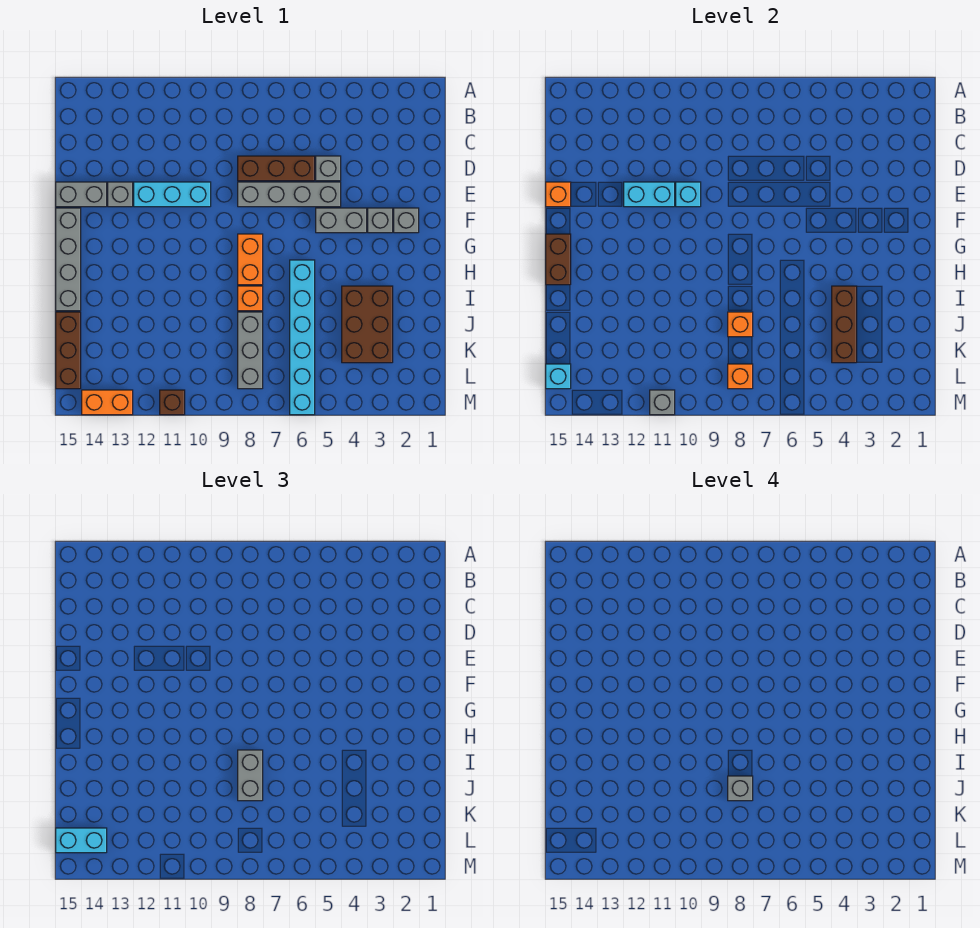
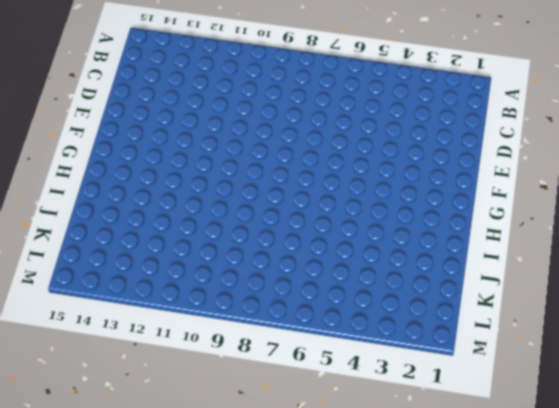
none -> grey brick D5 level 1
none -> brown brick D6:D8 level 1
none -> grey brick E5:E8 level 1
none -> cyan brick E10:E12 level 1

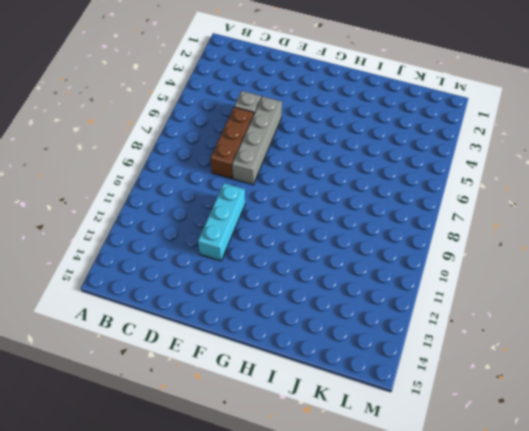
none -> grey brick E13 level 1
none -> grey brick E14:E15 level 1
none -> grey brick F2 level 1
none -> grey brick F3 level 1

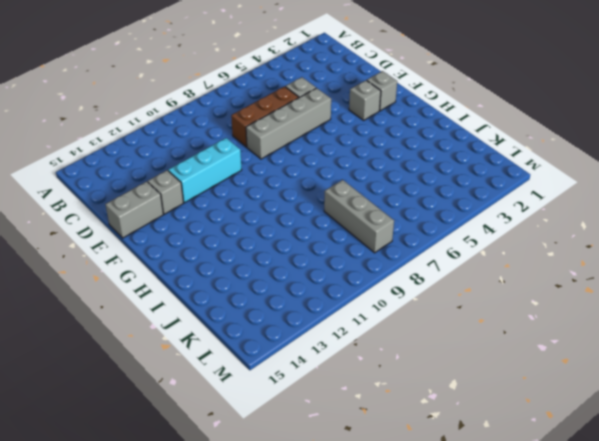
none -> grey brick F4:F5 level 1
none -> grey brick F15:I15 level 1
none -> orange brick G8:H8 level 1
none -> cyan brick H6:M6 level 1

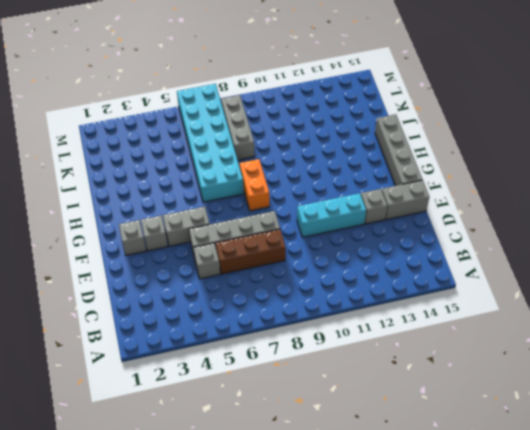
cyan brick H6:M7 level 1 -> cyan brick H6:M6 level 1
none -> brown brick I3:K4 level 1
none -> orange brick I8 level 1
none -> brown brick J15:L15 level 1
none -> brown brick M11 level 1

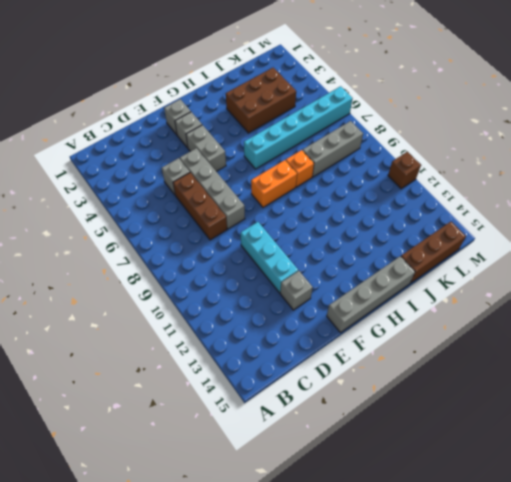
none -> grey brick E14:E15 level 1
none -> orange brick M13:M14 level 1
none -> cyan brick E10 level 2
none -> cyan brick E11:E12 level 2

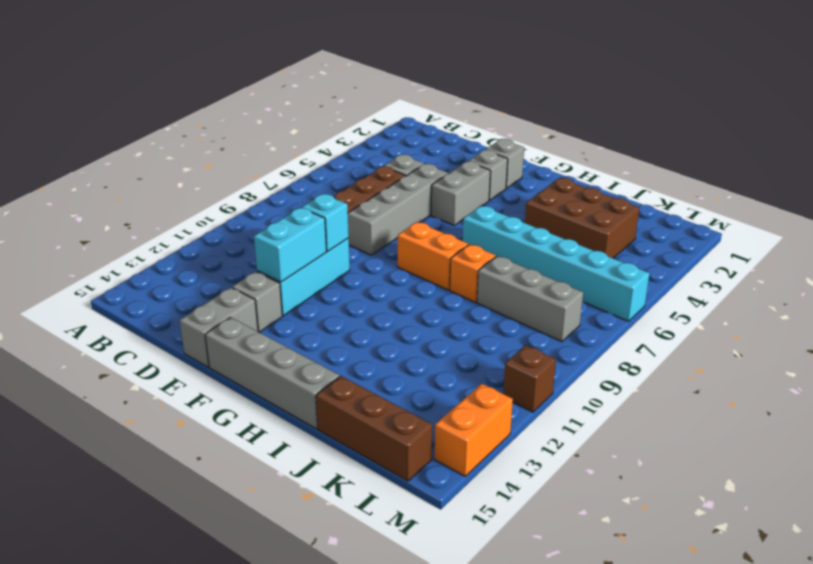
none -> orange brick E15 level 2
none -> brown brick G15:H15 level 2
none -> brown brick I4:K4 level 2
none -> orange brick J8 level 2

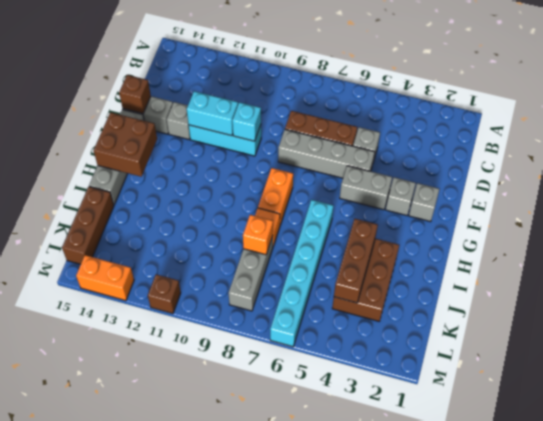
brown brick E15 level 2 -> orange brick E15 level 2
brown brick G14:H15 level 2 -> brown brick G15:H15 level 2
none -> orange brick L8 level 2
none -> cyan brick L15 level 2
none -> grey brick M11 level 2
none -> grey brick I8:J8 level 3

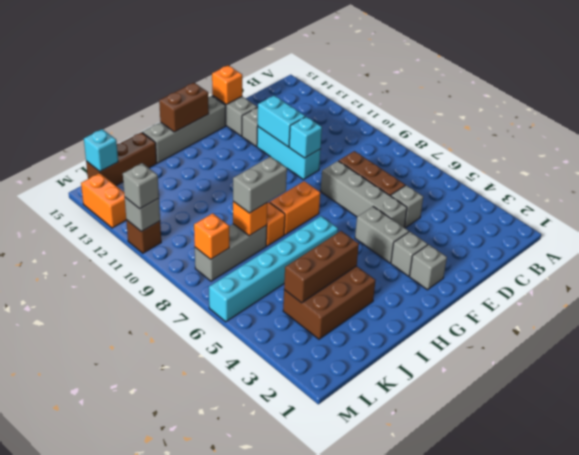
grey brick M11 level 3 -> grey brick J8 level 4
none -> cyan brick L14:L15 level 3

